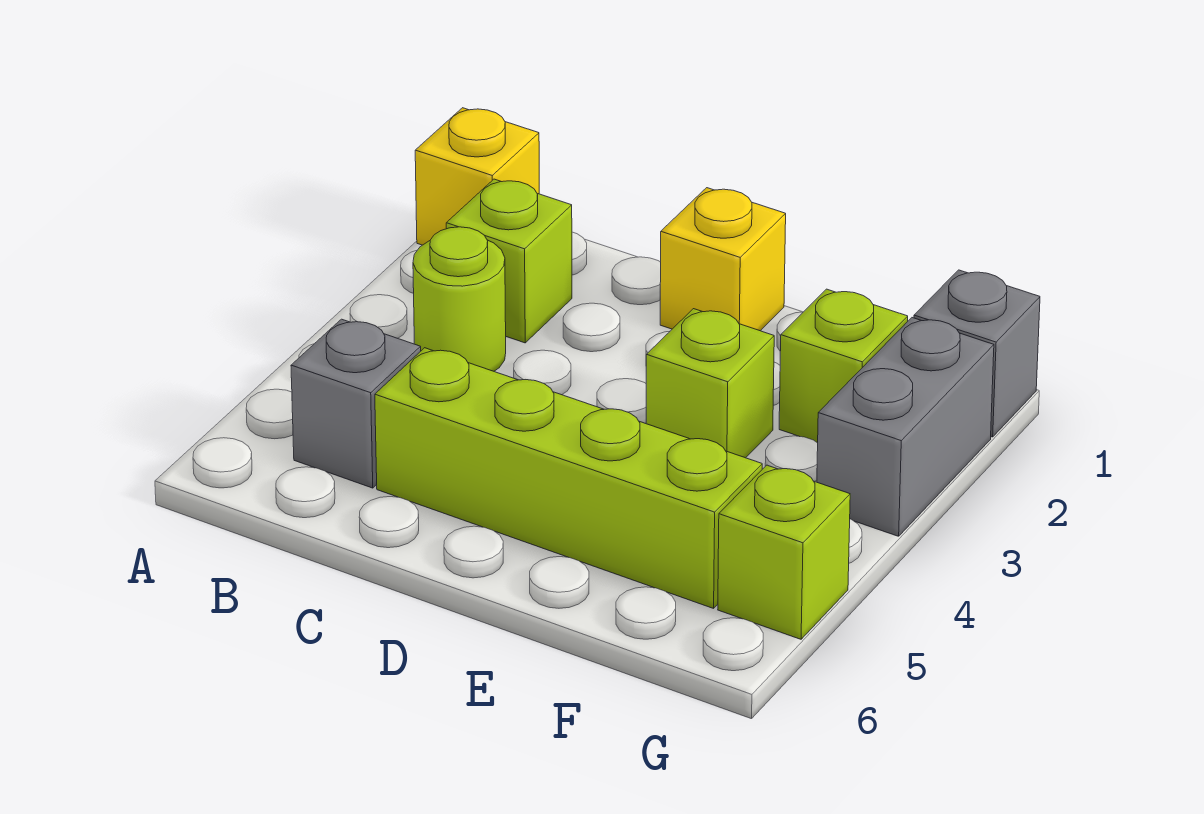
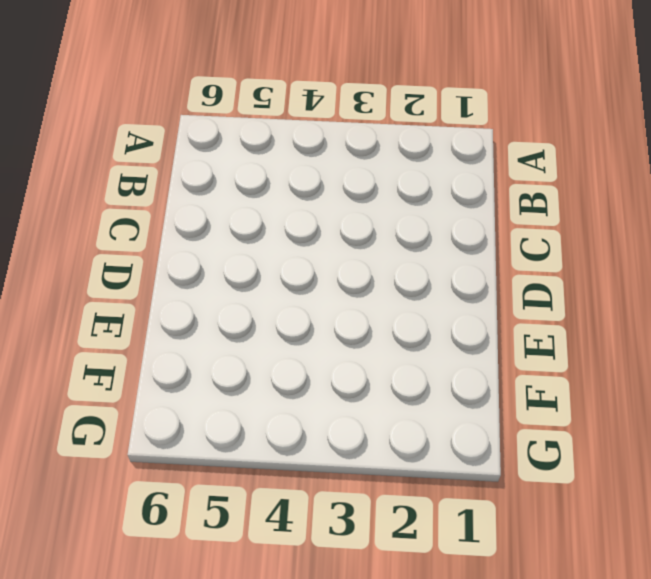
none -> yellow brick A1 level 1
none -> lime brick B2 level 1

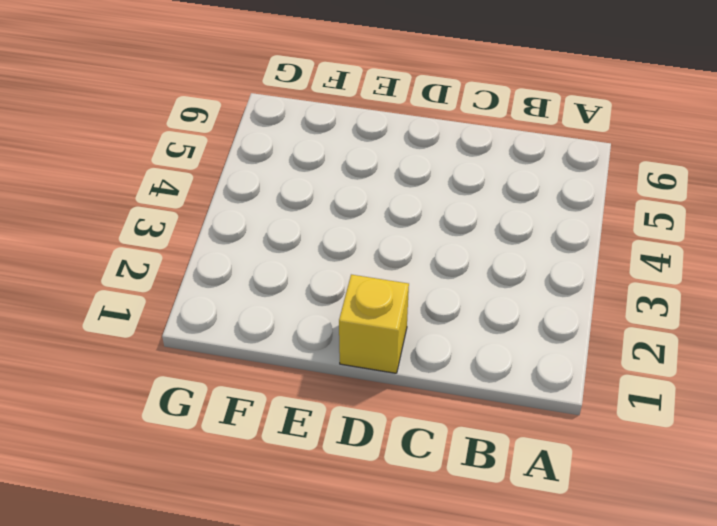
none -> yellow brick A1 level 1
none -> lime brick B2 level 1

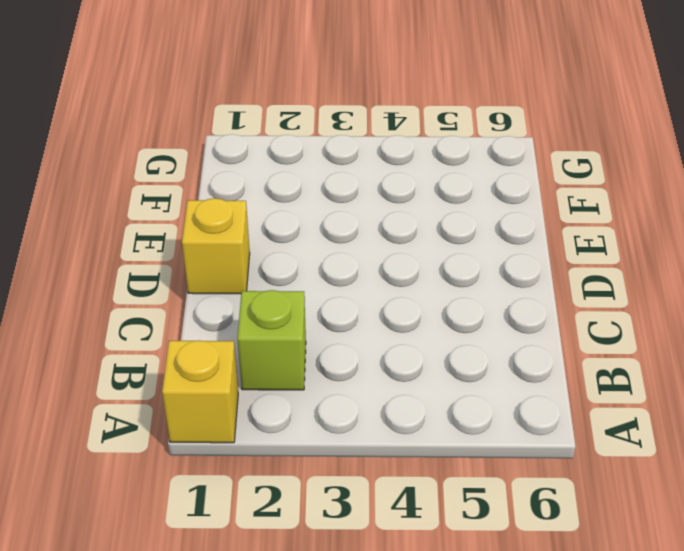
none -> lime round brick B3 level 1
none -> grey brick B5 level 1

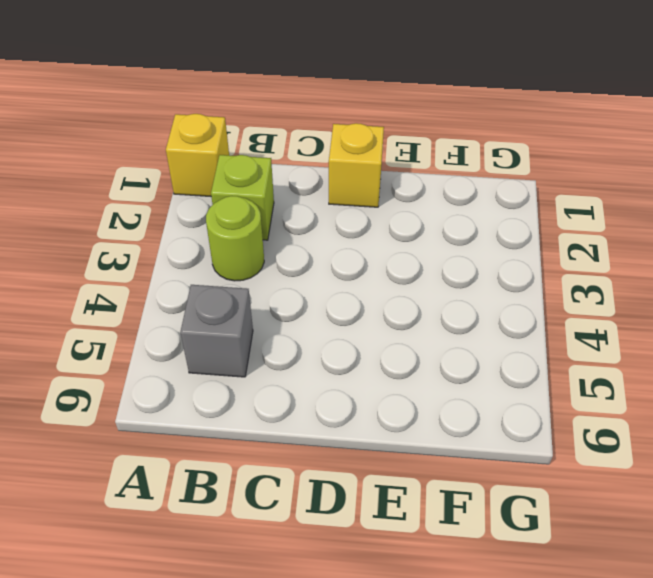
none -> lime brick C5:F5 level 1
none -> lime brick E3 level 1

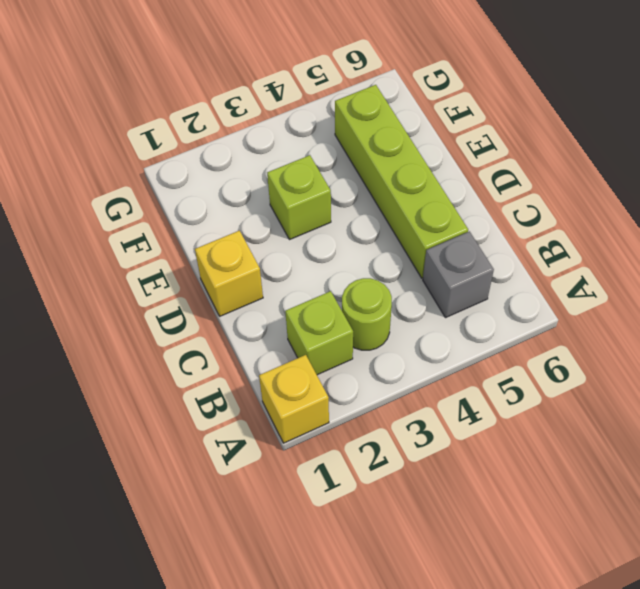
none -> lime brick F2 level 1
none -> grey brick G1 level 1

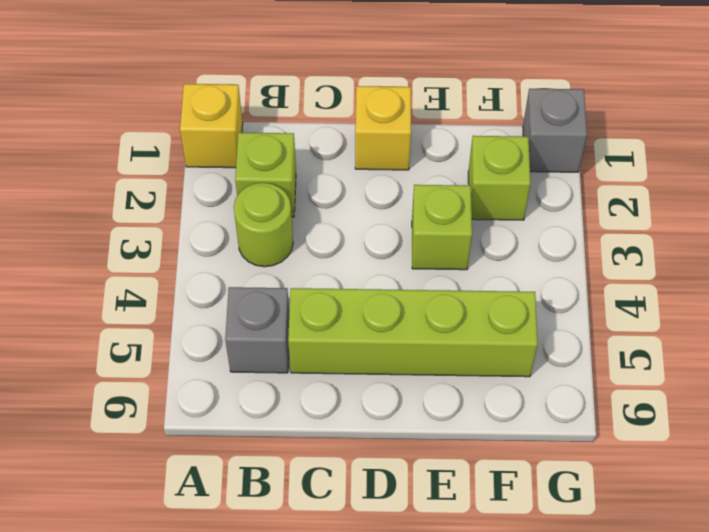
none -> grey brick G2:G3 level 1
none -> lime brick G5 level 1

